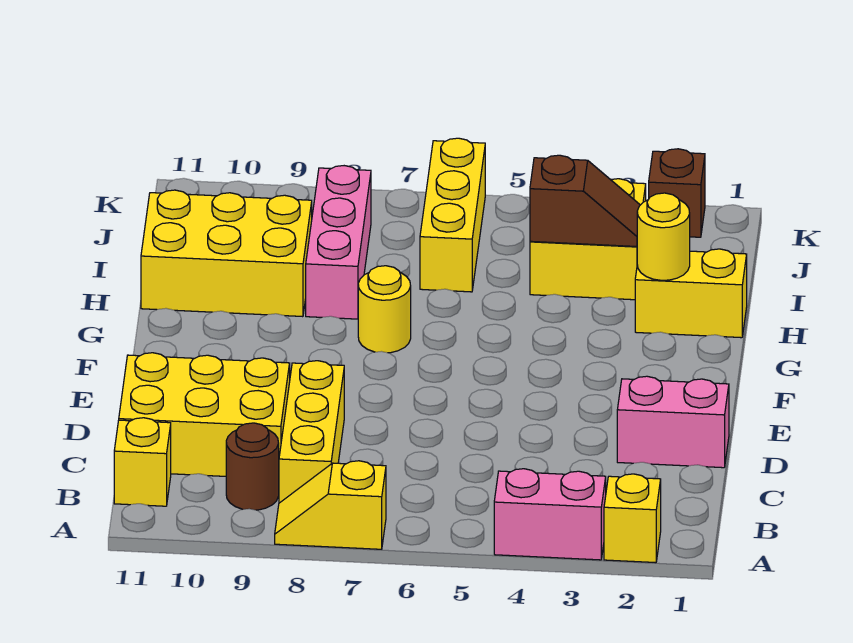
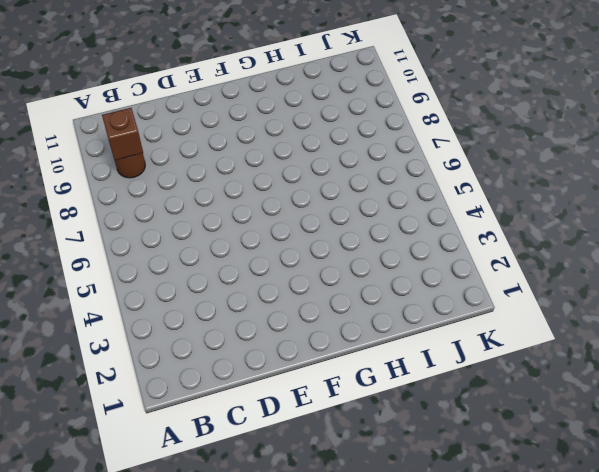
brown brick B9 level 2 -> brown brick K2 level 1
none -> yellow brick A2 level 1
none -> pink brick A3:A4 level 1
none -> yellow slope A7:A8 level 1 top 7

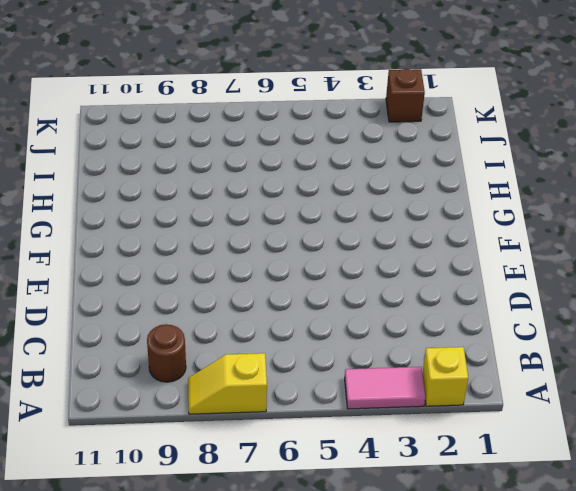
pink tile A3:A4 level 1 -> pink brick A3:A4 level 1
none -> yellow brick B8:D8 level 1
none -> yellow brick B11 level 1
none -> yellow brick C9:D11 level 1

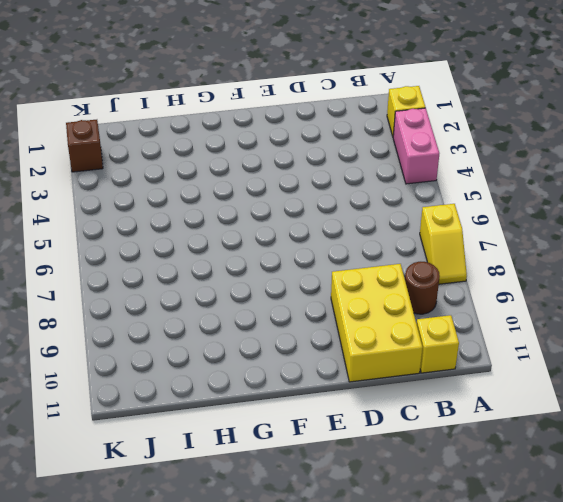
none -> yellow brick B8:D8 level 1
none -> pink brick D1:D2 level 1
none -> yellow round brick G7 level 1

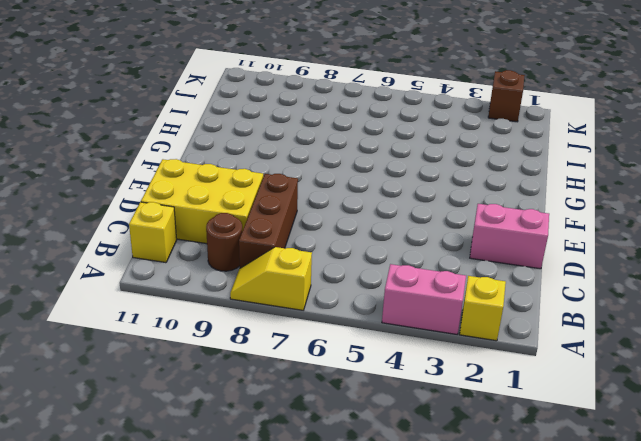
brown brick B8:D8 level 1 -> yellow brick B8:D8 level 1
none -> yellow round brick G7 level 1
none -> yellow brick H1:H2 level 1
none -> pink brick H8:J8 level 1

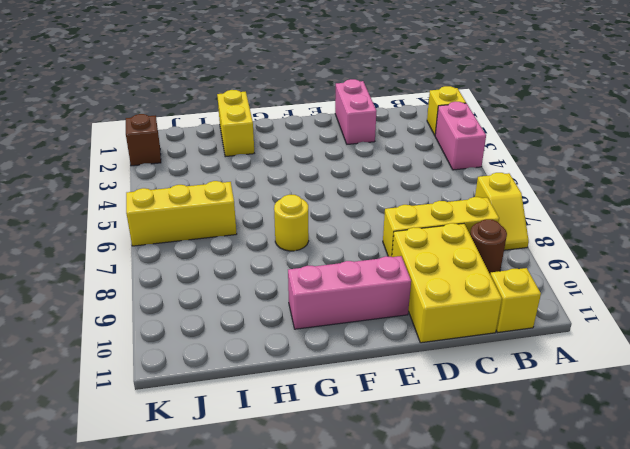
pink brick E10:G10 level 1 -> pink brick H8:J8 level 1
none -> yellow brick H9:I11 level 1
none -> yellow brick I3:J4 level 1
none -> yellow round brick H2 level 2

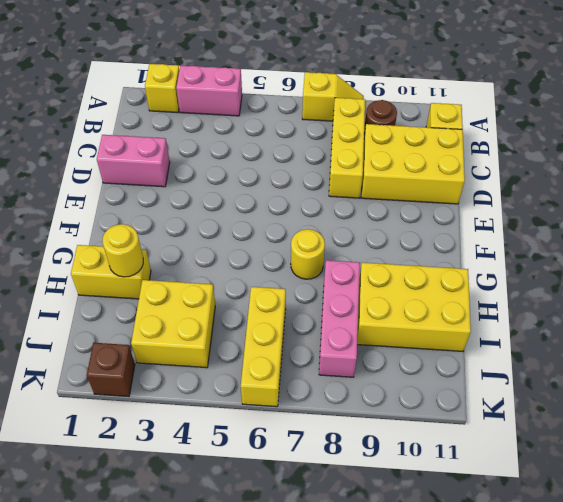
none -> brown slope I3:I4 level 2 top 4

